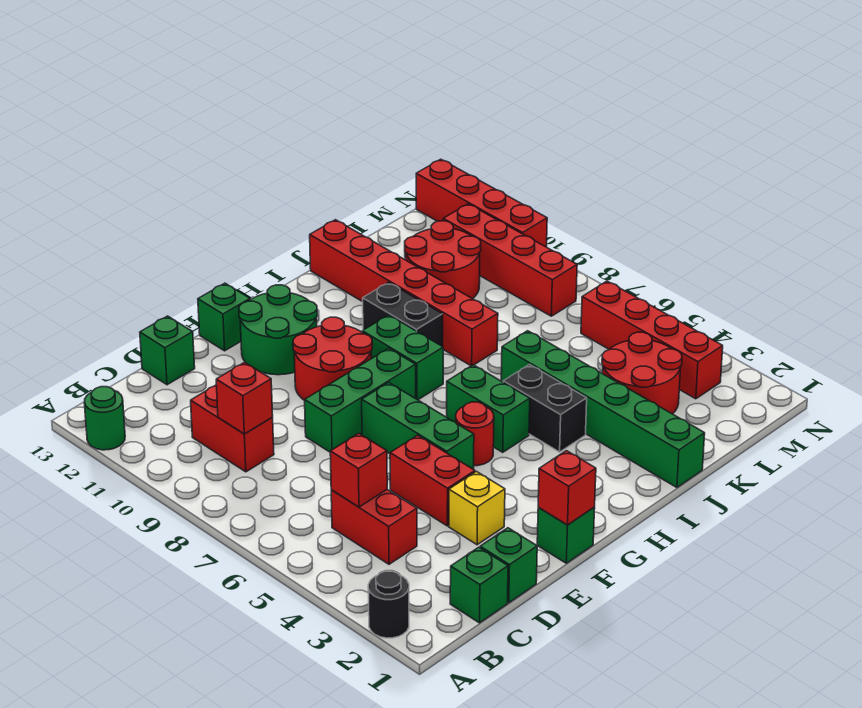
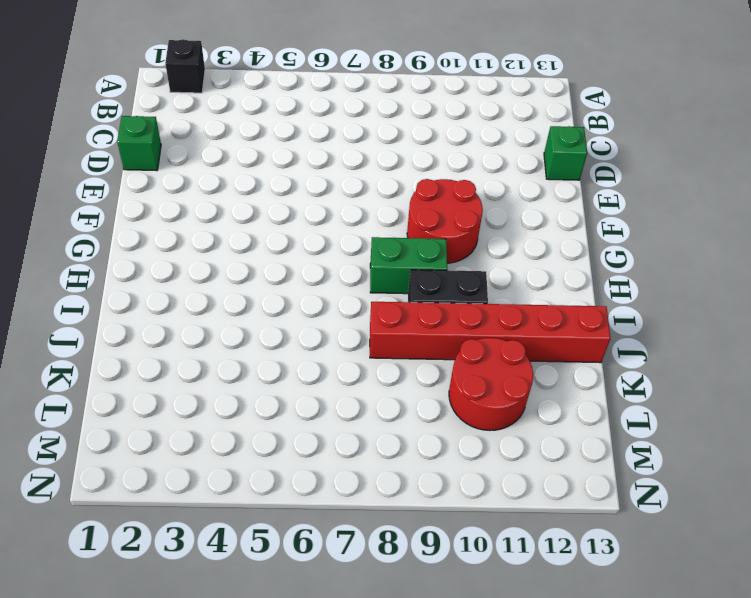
black brick A2 level 1 -> black round brick A2 level 1
none -> green round brick A12 level 1
none -> green brick C1 level 1
none -> red brick C4:C5 level 1
none -> red brick C9:C10 level 1

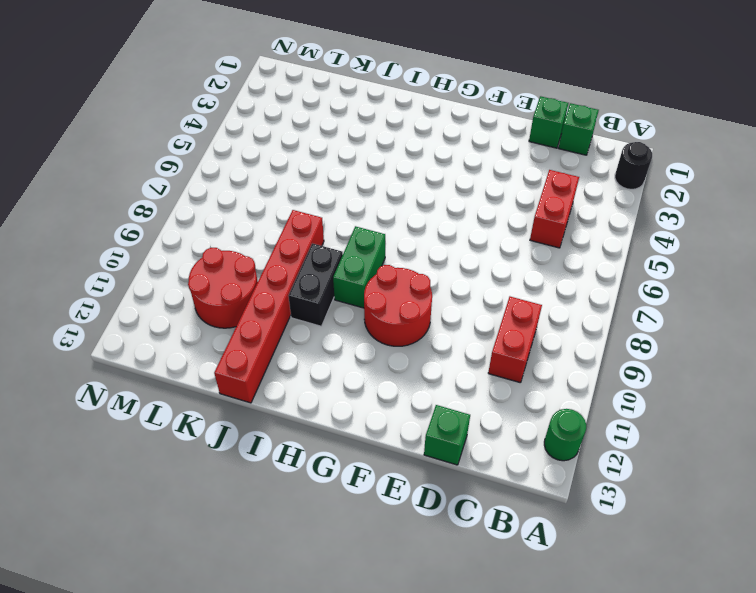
none -> yellow brick E3 level 1
none -> red brick E4:E5 level 1
none -> green brick E8:G8 level 1
none -> green brick F1 level 1

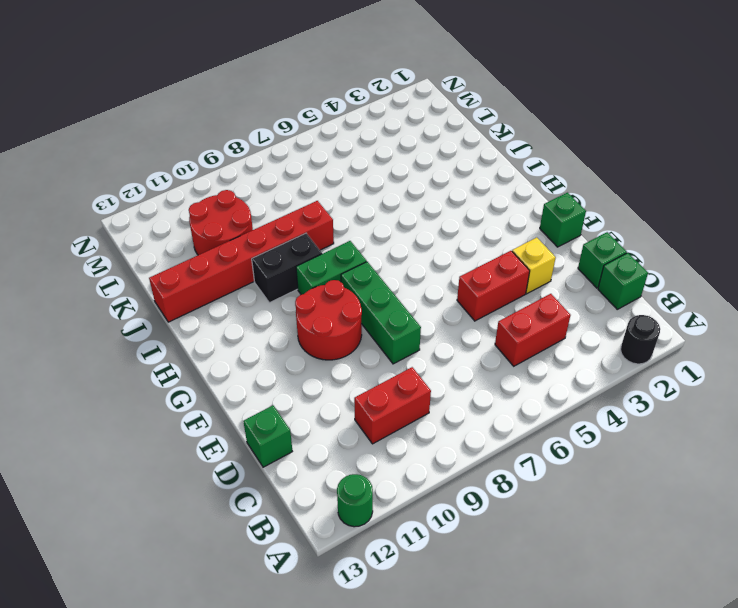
none -> green brick F5:F7 level 1
none -> green round brick F11:G12 level 1
none -> green brick F13 level 1
none -> red round brick G5 level 1

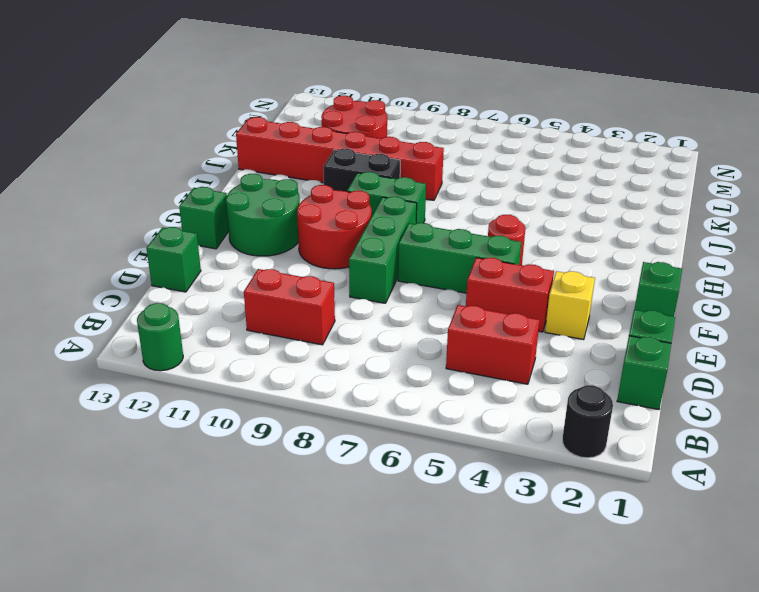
none -> green brick H5:H6 level 1
none -> black brick I4:I5 level 1
none -> green brick J1:J6 level 1
none -> red round brick K3:L4 level 1

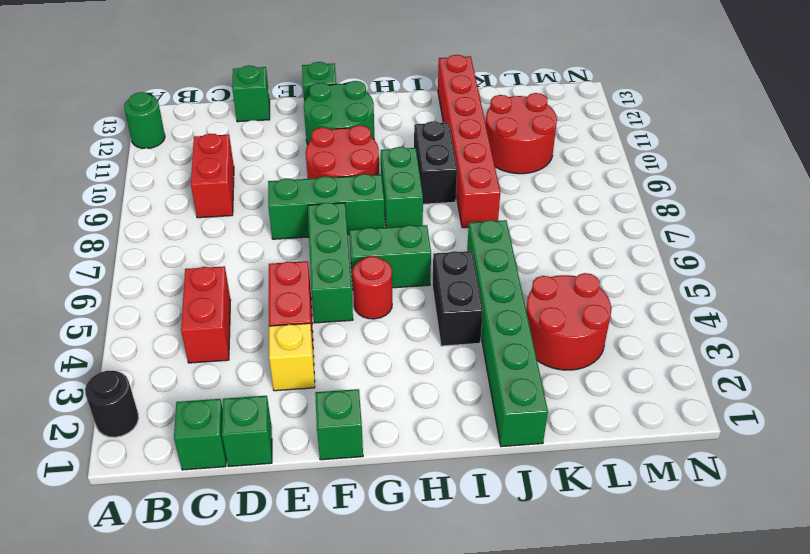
green brick G6:H6 level 1 -> green brick H5:H6 level 1
none -> red brick M3:M6 level 1
none -> red brick M8:M11 level 1
none -> red brick N10:N13 level 1
none -> red brick C5 level 2

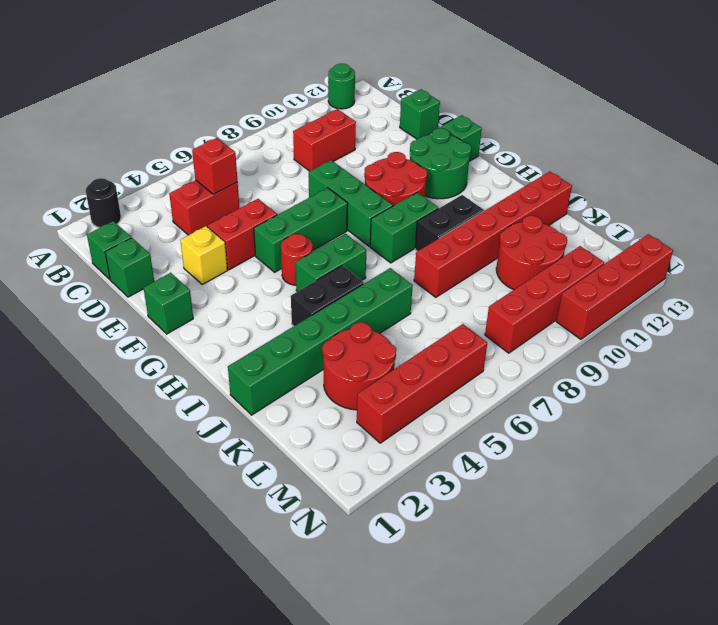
none -> red brick C9 level 2
none -> red brick F1 level 2

